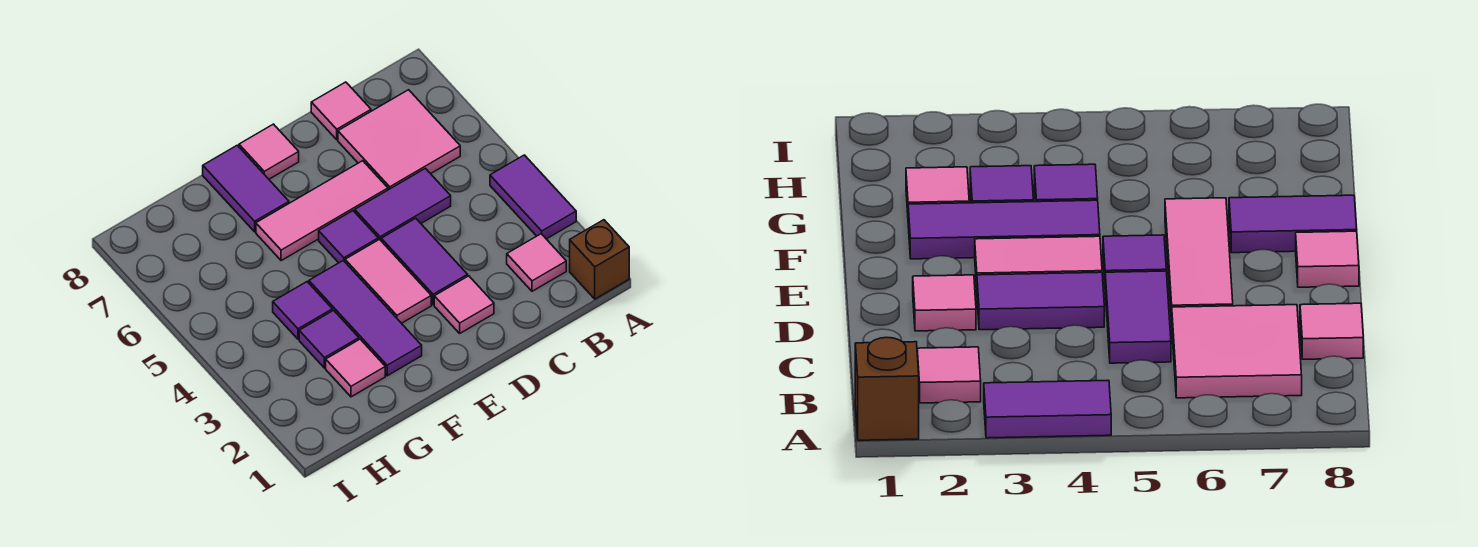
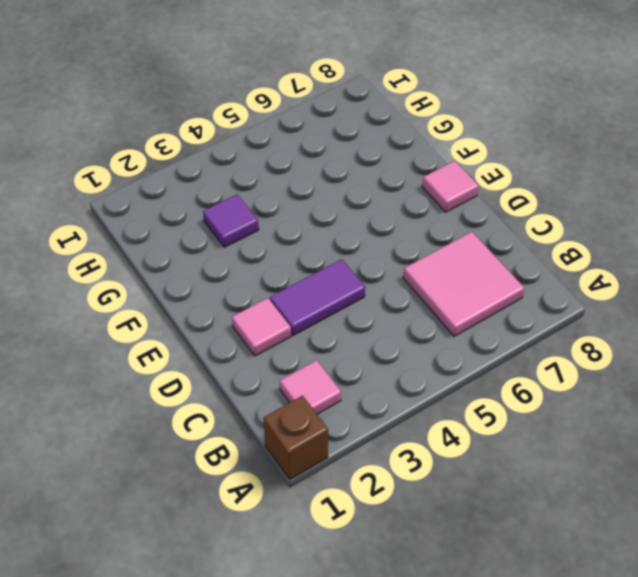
none -> purple tile A3:A4 level 1
none -> purple tile C5:D5 level 1
none -> pink tile C8 level 1

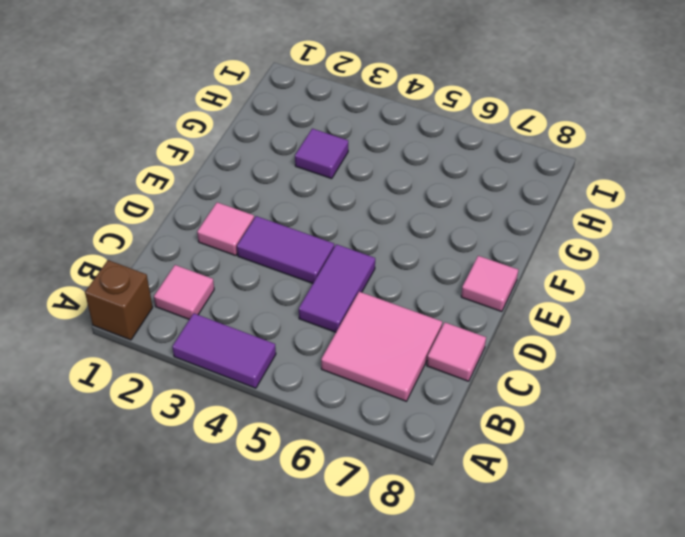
none -> pink tile D6:F6 level 1
none -> pink tile E3:E4 level 1
none -> purple tile E5 level 1

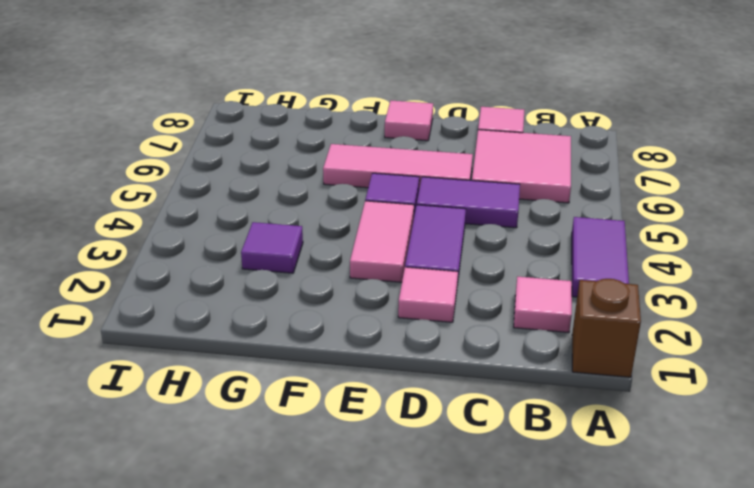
none -> purple tile F2:F4 level 1
none -> purple tile F7:F8 level 1
none -> pink tile G2 level 1

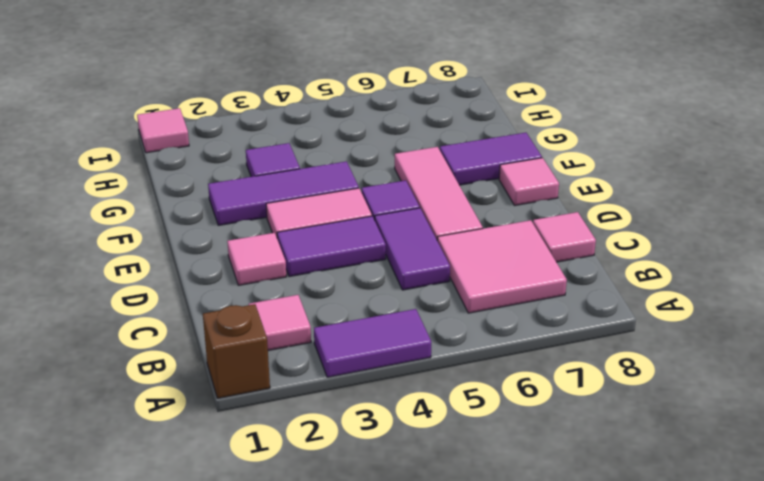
pink tile I1 level 1 -> pink tile G2 level 1
none -> purple tile G4 level 1

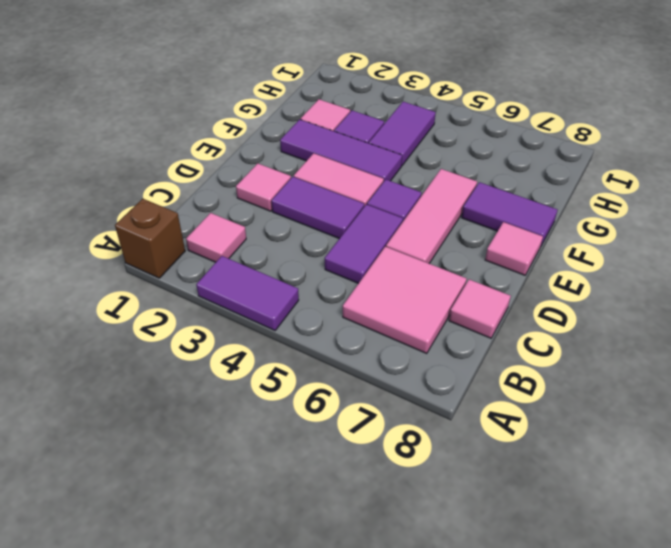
purple tile G4:H4 level 1 -> purple tile G4 level 1

